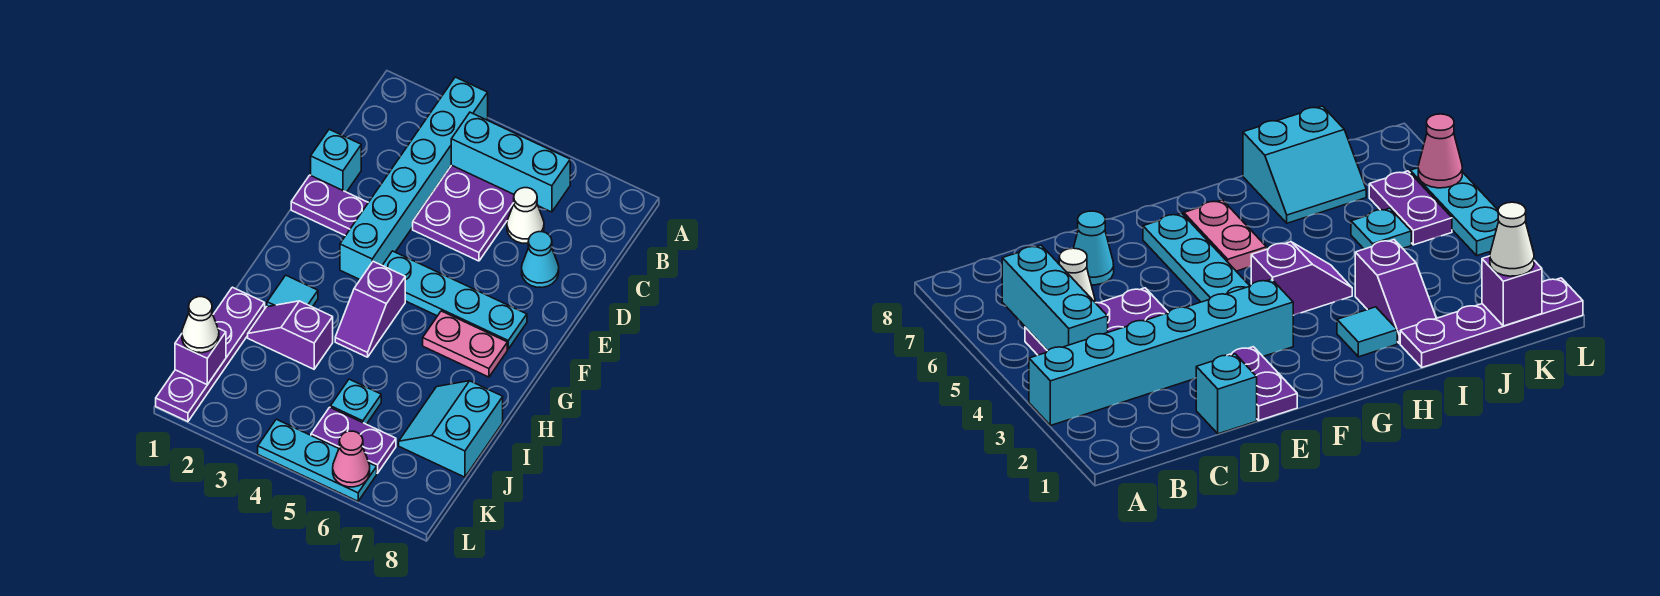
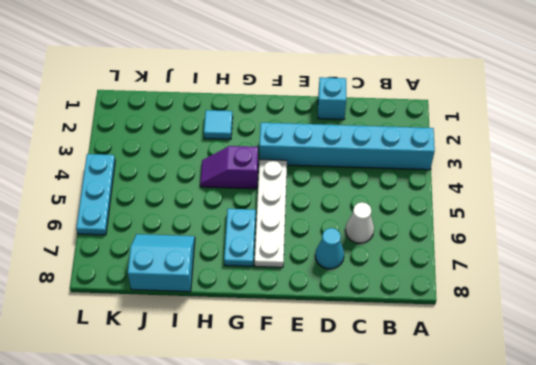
white plate F4:F7 level 1 -> cyan plate F4:F7 level 1
cyan plate G6:G7 level 1 -> pink plate G6:G7 level 1
none -> purple plate B4:D5 level 1
none -> purple plate E1:E2 level 1
none -> purple plate I1:L1 level 1

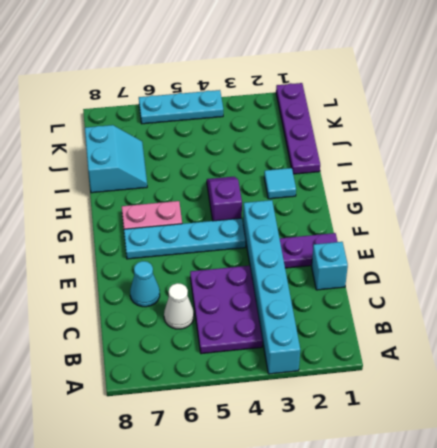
none -> purple slope I2:I3 level 1 top 3
none -> cyan plate J5 level 1
none -> purple plate K5:K6 level 1

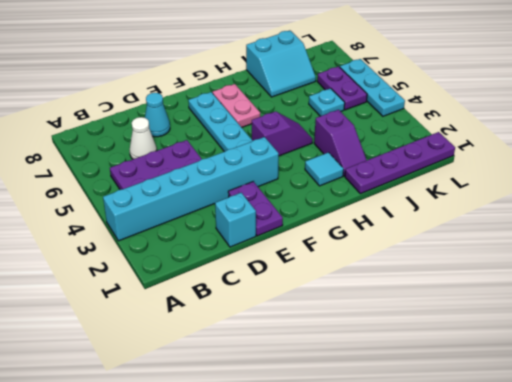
none -> cyan brick B4:B6 level 2
none -> purple brick K1 level 2
none -> pink cone L6 level 2

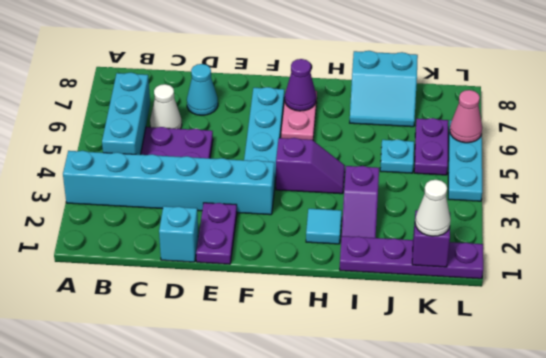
purple cone G7 level 2 -> none

